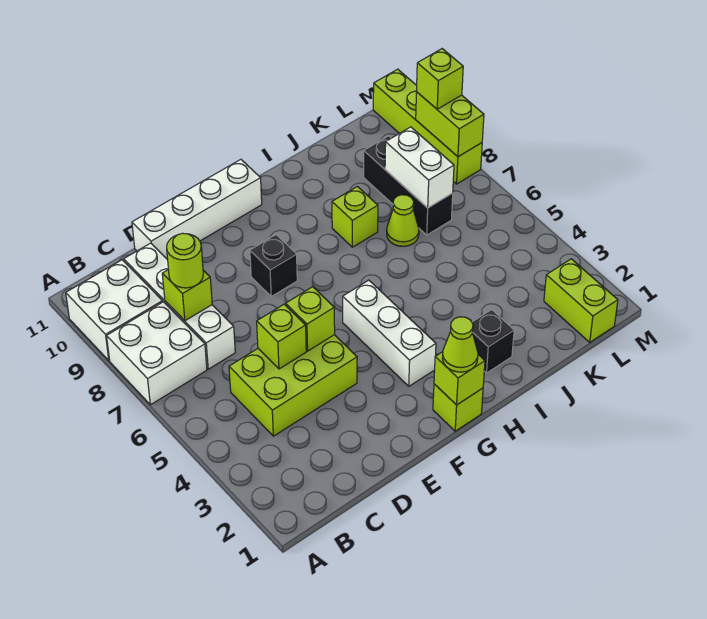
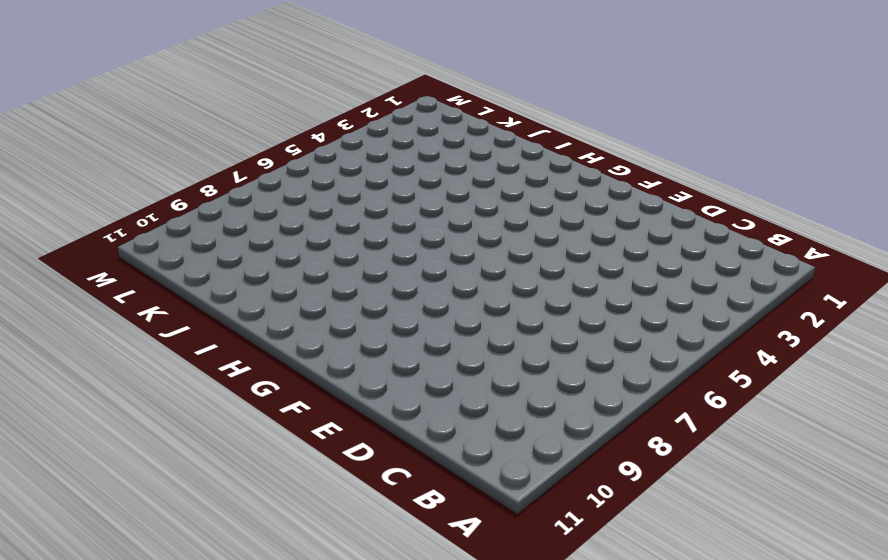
none -> white brick A7:B8 level 1
none -> white brick A9:B10 level 1
none -> lime brick C4:E5 level 1

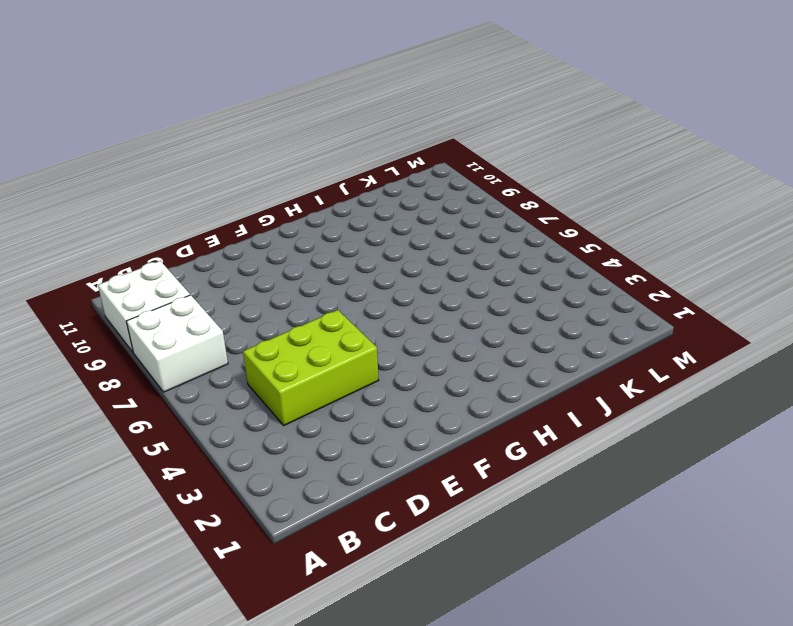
none -> white brick C7:C10 level 1
none -> white brick D11:G11 level 1
none -> black brick F8 level 1

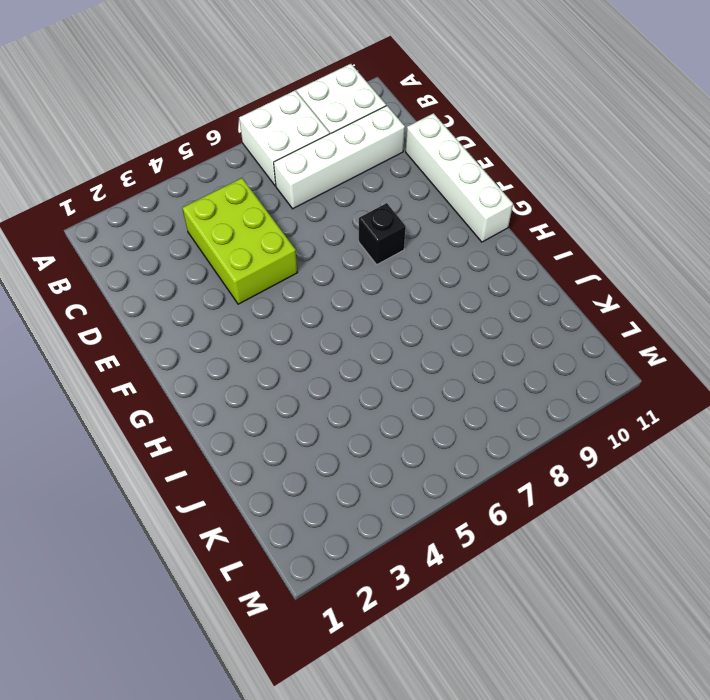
none -> lime brick G1 level 1
none -> white brick G3:G5 level 1
none -> black brick I2 level 1

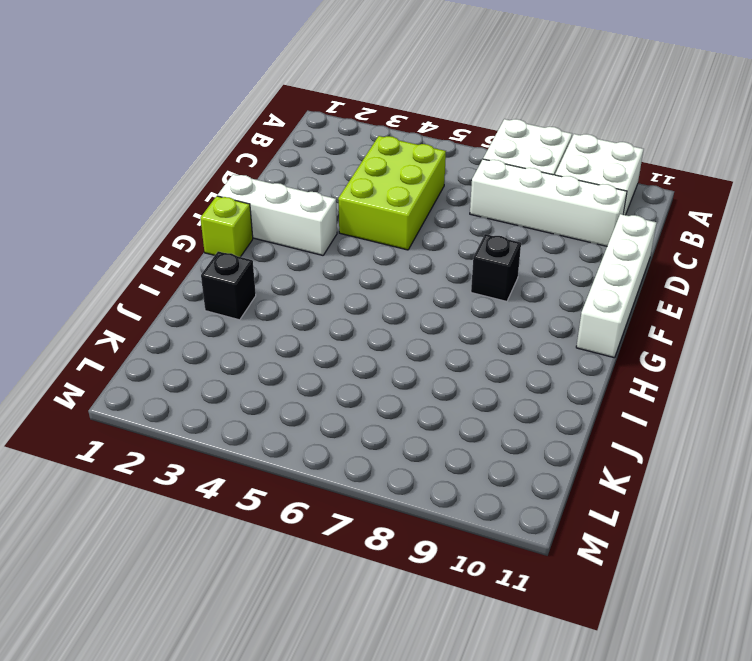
white brick F1:F3 level 1 -> white brick G3:G5 level 1
none -> lime brick I8 level 1
none -> lime cone J7 level 1
none -> black brick K7:K9 level 1

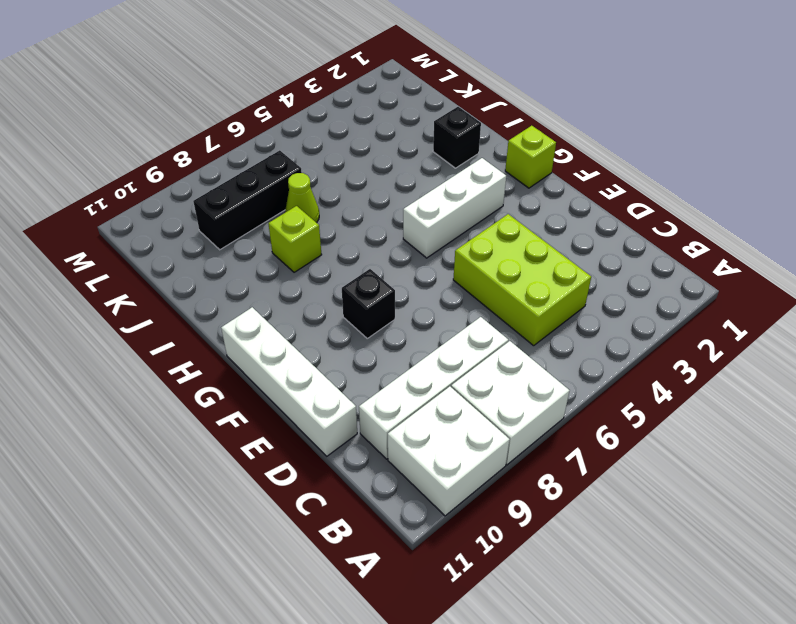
none -> lime brick L1:L2 level 1
none -> lime brick M8:M11 level 1
none -> lime brick C8 level 2

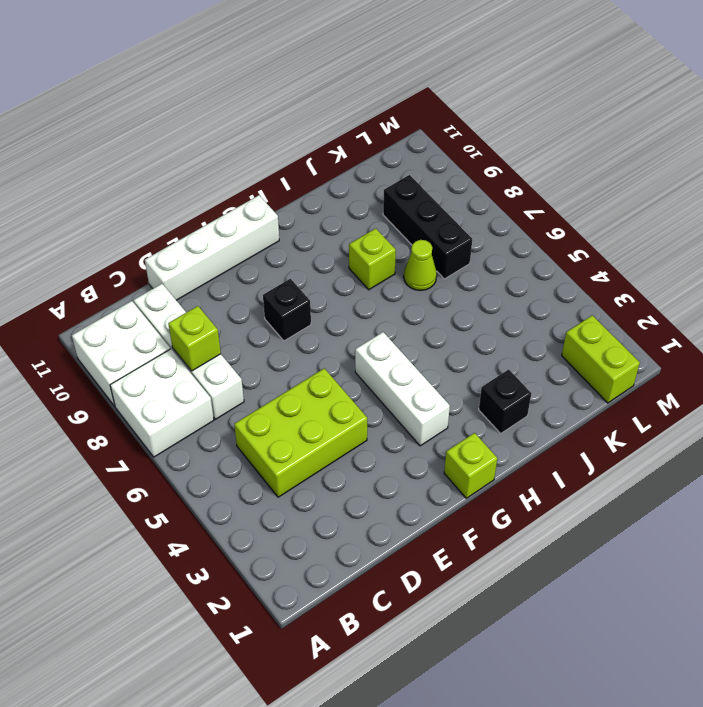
none -> lime brick M8:M11 level 1
none -> lime brick D5 level 2
none -> lime brick E5 level 2

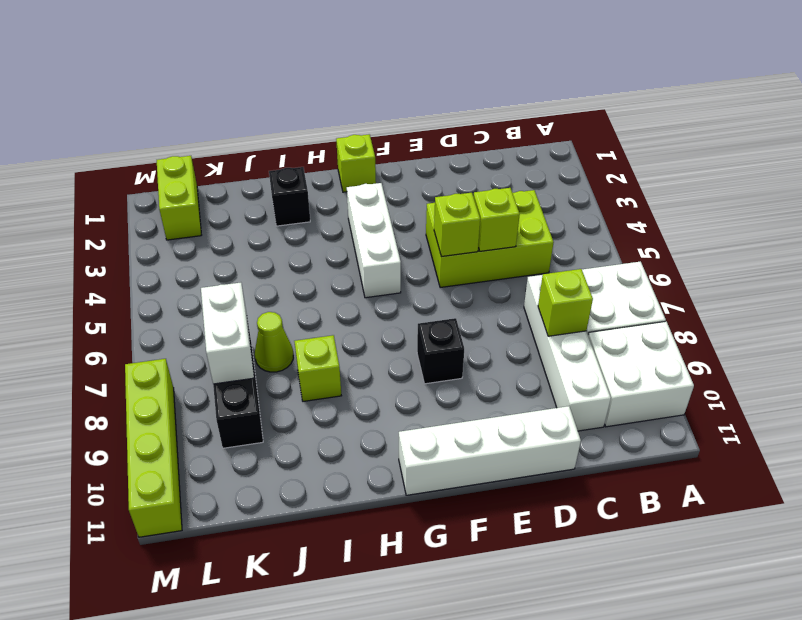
none -> lime brick G1 level 2
none -> lime brick M8:M9 level 2
none -> lime round brick C8 level 3

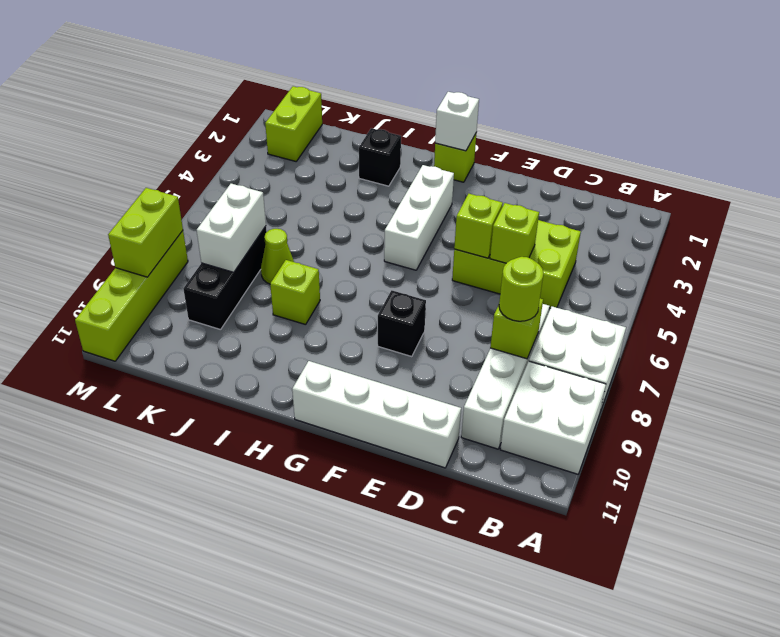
white brick G1 level 2 -> lime brick G1 level 2
none -> lime cone G1 level 3
none -> lime brick M9 level 3

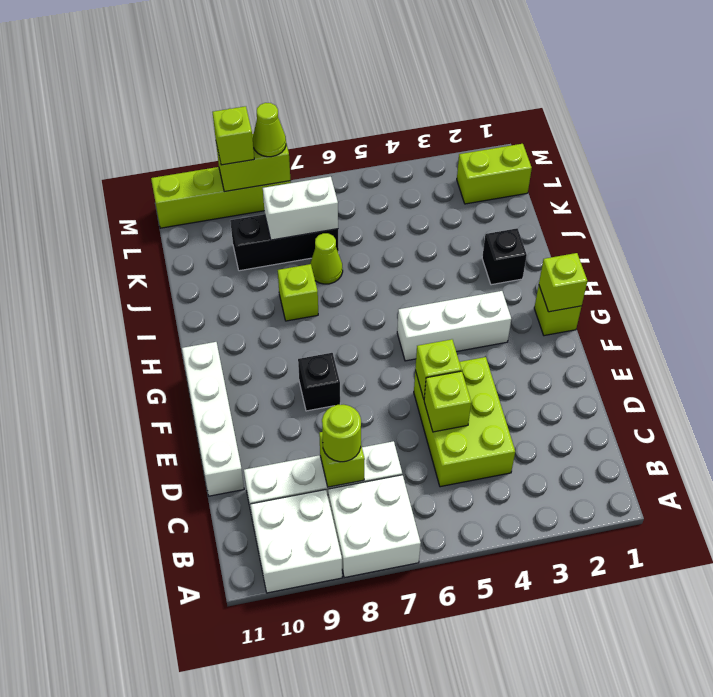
lime cone M8 level 3 -> lime cone G1 level 3

